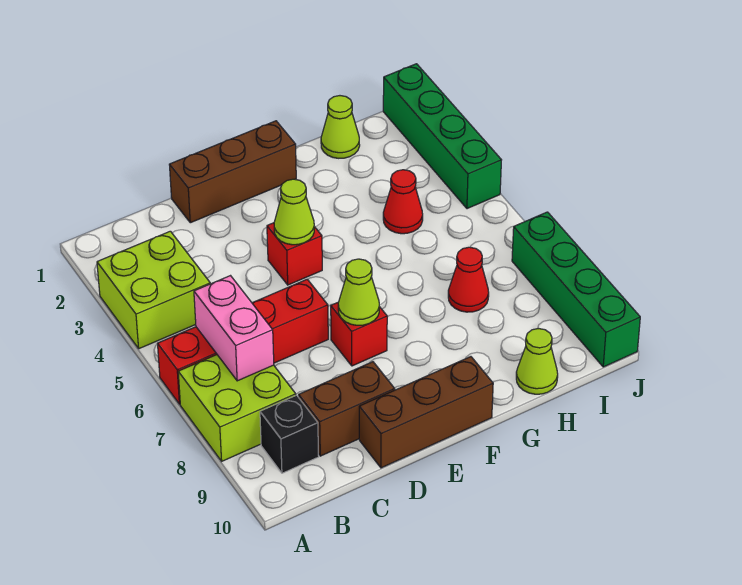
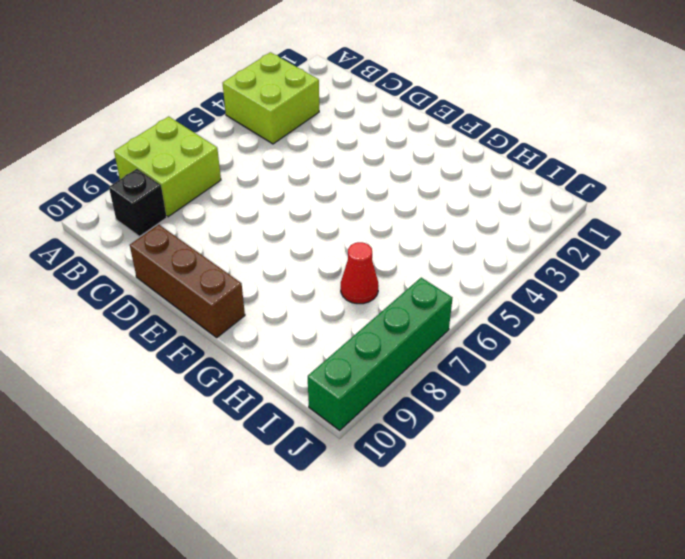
none -> red brick A6:D6 level 1
none -> brown brick C9:D9 level 1
none -> brown brick D1:F1 level 1

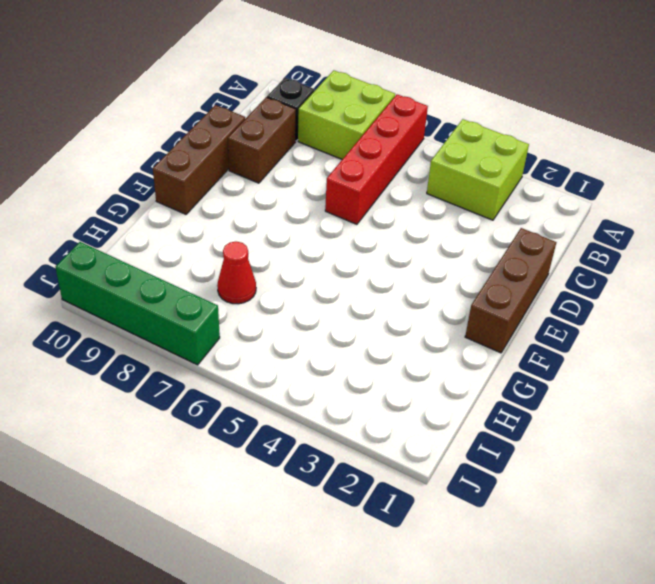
none -> red brick E4 level 1
none -> red brick E7 level 1
none -> lime cone H1 level 1

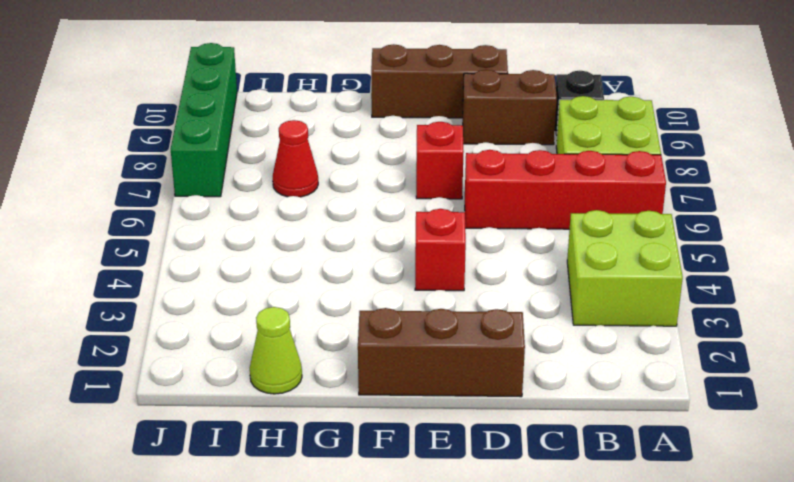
none -> red cone H4 level 1
none -> lime cone H10 level 1
none -> green brick J1:J4 level 1

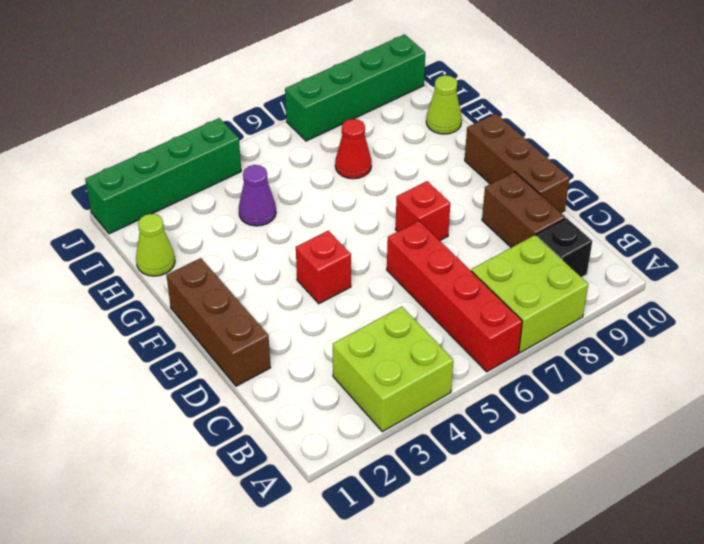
purple cone H4 level 1 -> red cone H4 level 1
none -> pink brick B6:B7 level 2
none -> lime cone E4 level 2
none -> lime cone E7 level 2

